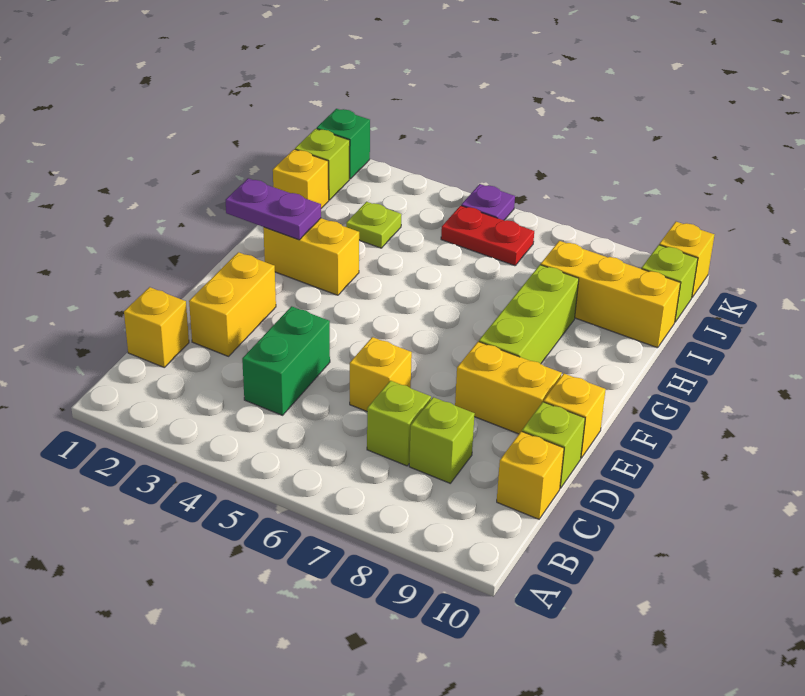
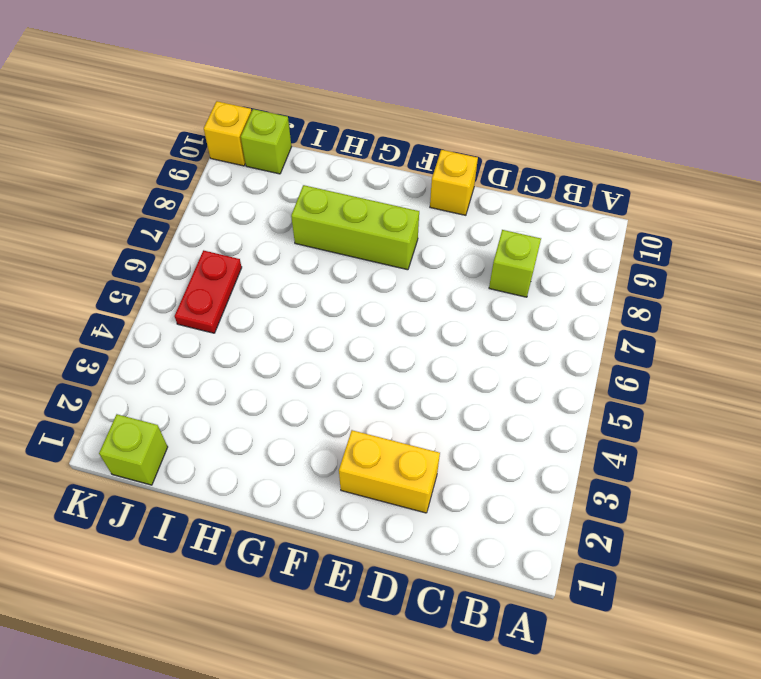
none -> yellow brick C1 level 1
none -> green brick C4:D4 level 1
none -> lime brick C7 level 1

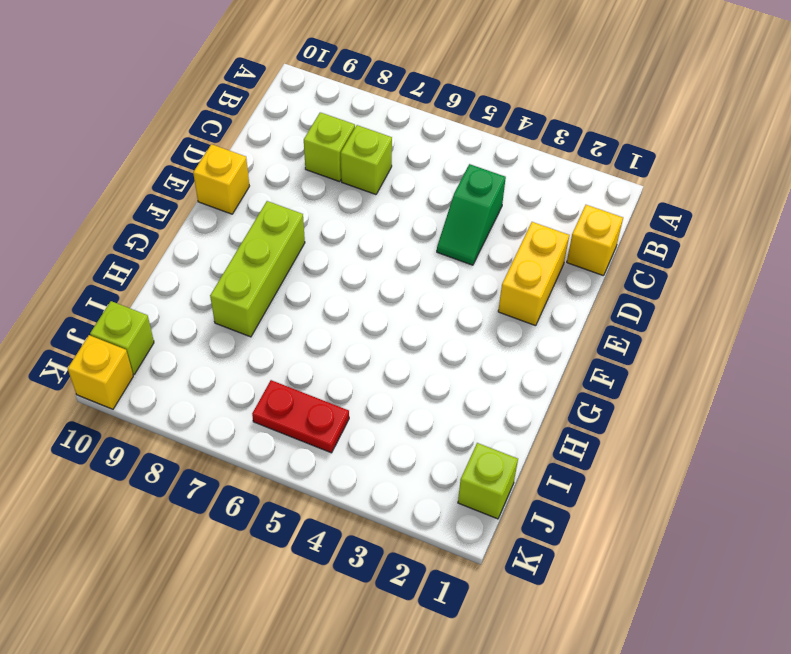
green slope C4:D4 level 1 top C -> green brick C4:D4 level 1
none -> yellow brick C10 level 1
none -> yellow brick D6 level 1
none -> lime brick D10 level 1

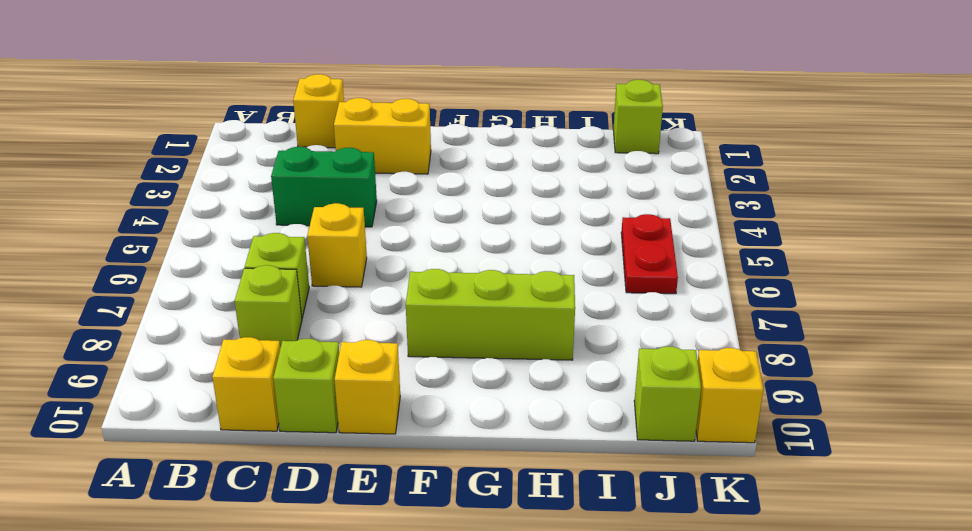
none -> yellow brick E8:E9 level 1
none -> yellow brick G2:G3 level 1
none -> yellow brick I1 level 1

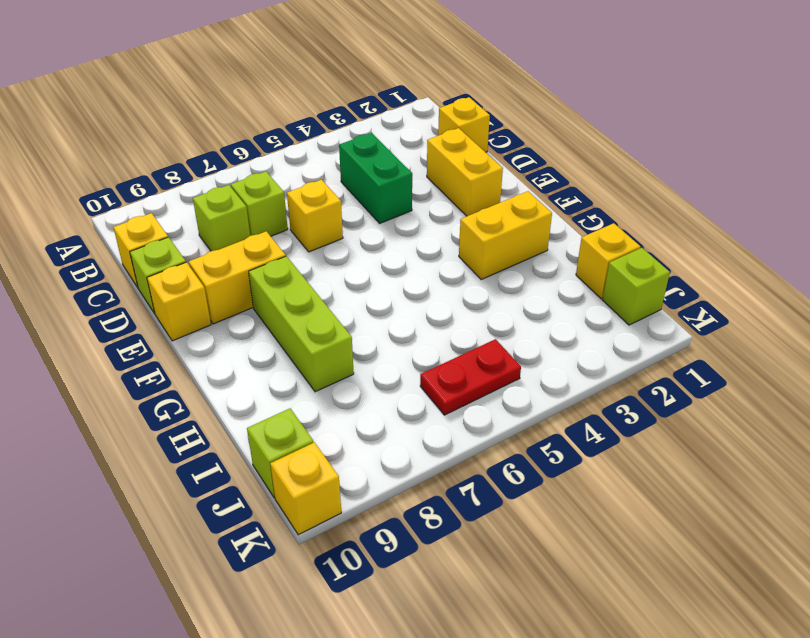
none -> lime plate I3 level 1
none -> yellow brick I8:I10 level 1
none -> green brick K1 level 1

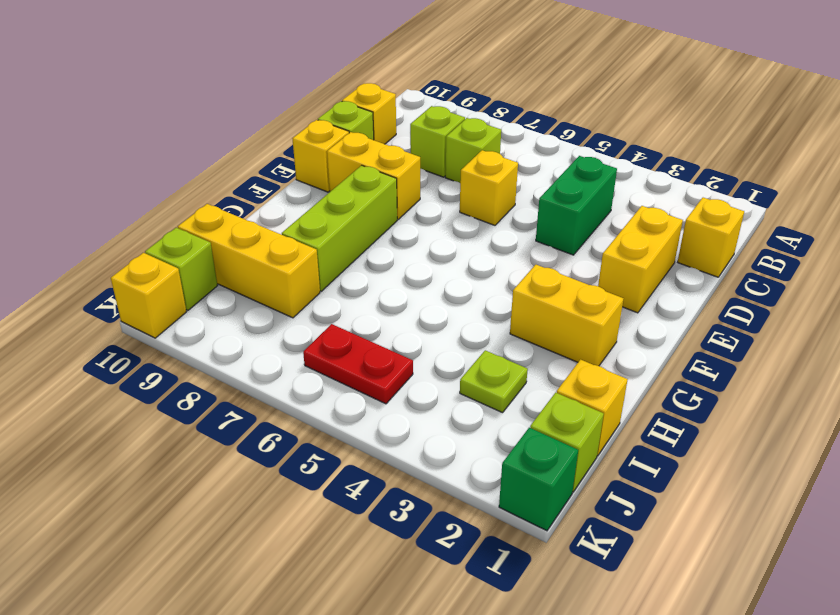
none -> purple plate K5 level 1
none -> purple plate G1:G2 level 2

